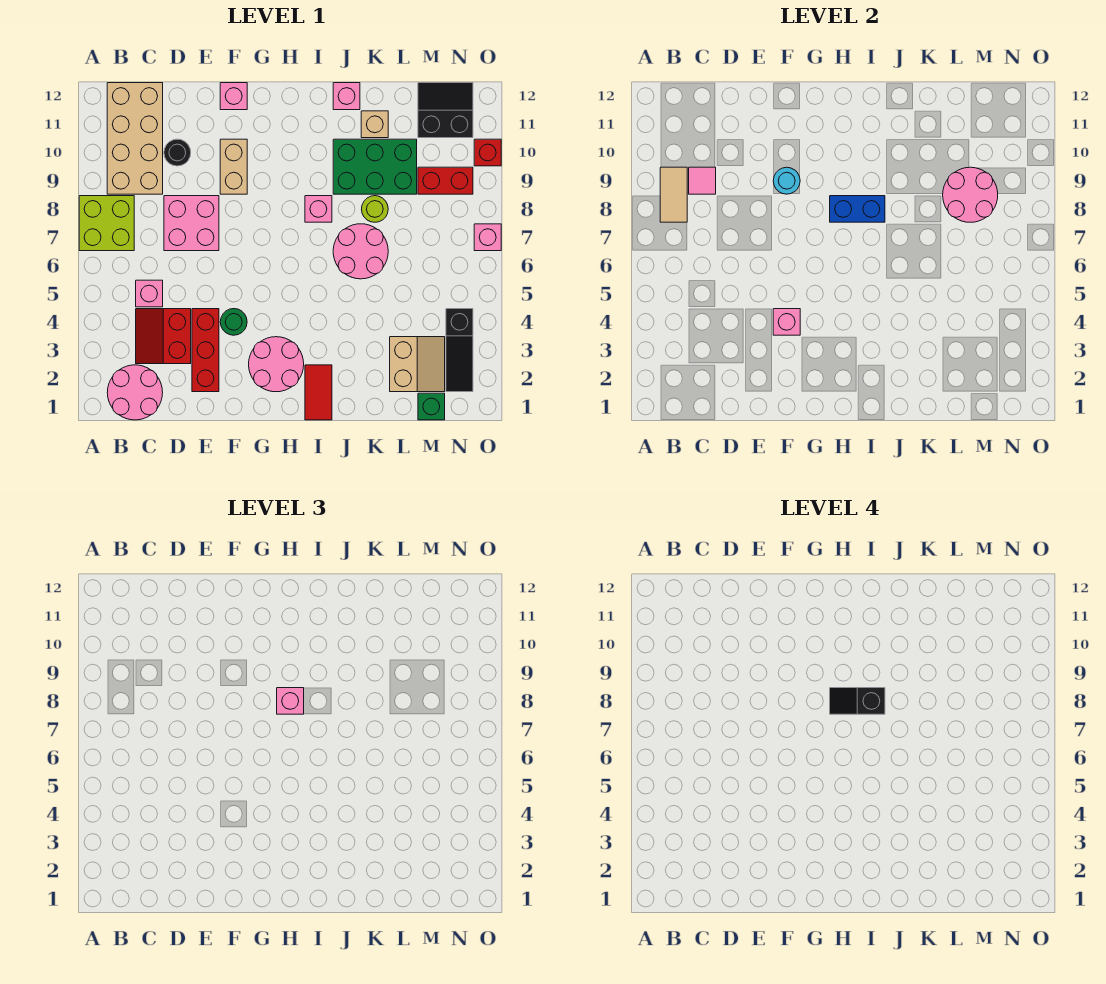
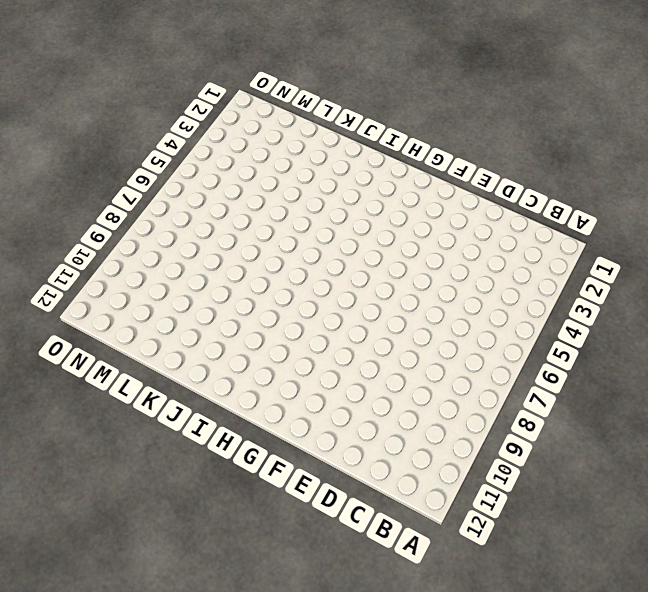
none -> lime brick A7:B8 level 1
none -> pink round brick B1:C2 level 1
none -> tan brick B9:C12 level 1
none -> red slope C3:D4 level 1 top D

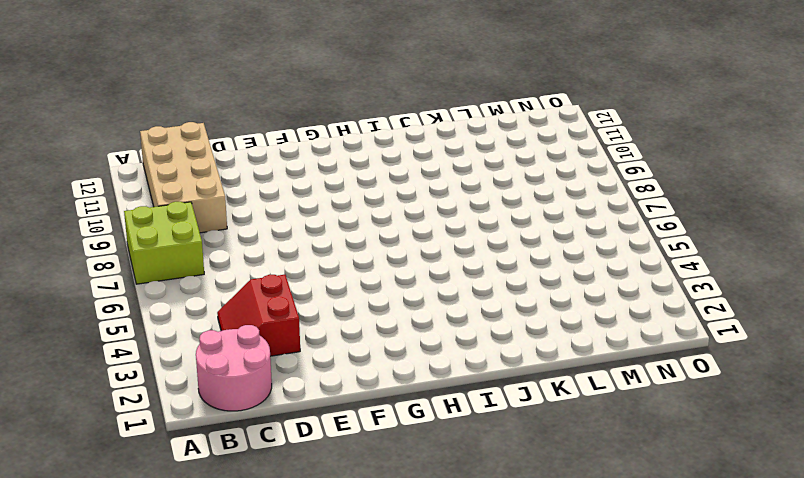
none -> pink brick C5 level 1
none -> pink brick D7:E8 level 1
none -> black round brick D10 level 1
none -> red brick E2:E4 level 1

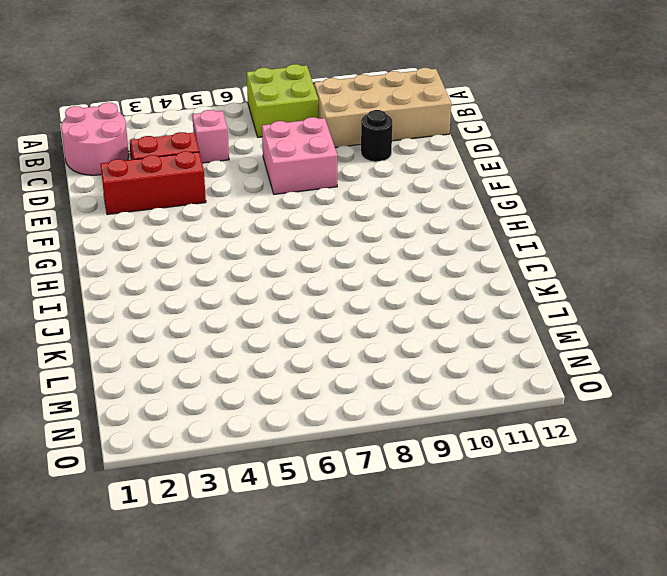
none -> green round brick F4 level 1
none -> tan brick F9:F10 level 1
none -> pink brick F12 level 1
none -> pink round brick G2:H3 level 1

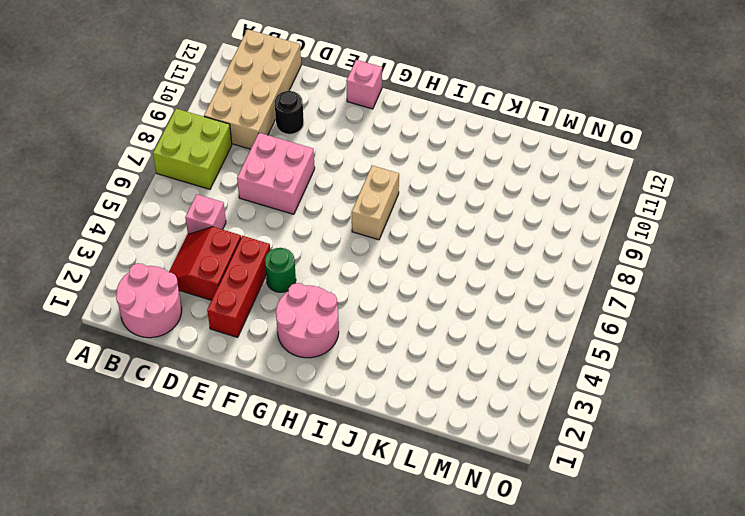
tan brick H7:H8 level 1 -> tan brick F9:F10 level 1
none -> red tile I1:I2 level 1
none -> pink brick I8 level 1
none -> pink round brick J6:K7 level 1
none -> green brick J9:L10 level 1

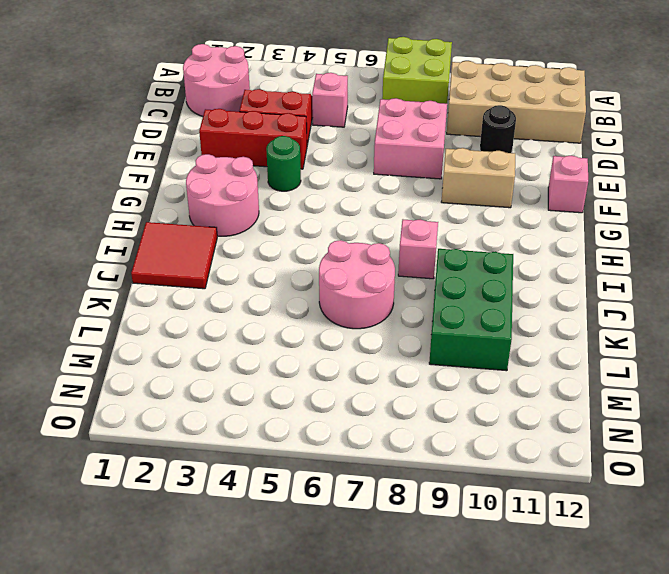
red tile I1:J2 level 1 -> red tile I1:I2 level 1
none -> pink brick J12 level 1
none -> lime round brick K8 level 1
none -> tan brick K11 level 1
none -> tan slope L2:M3 level 1 top L

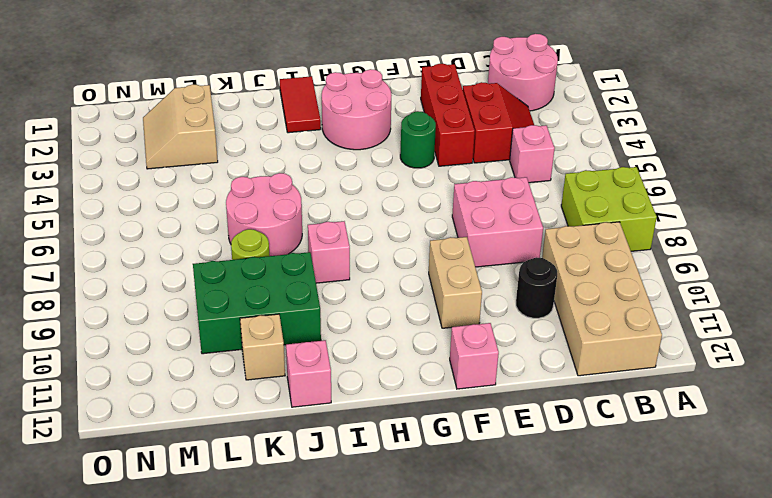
none -> green brick M1 level 1
none -> red brick M9:N9 level 1
none -> black slope M11:N12 level 1 top 11
none -> black slope N2:N4 level 1 top 4

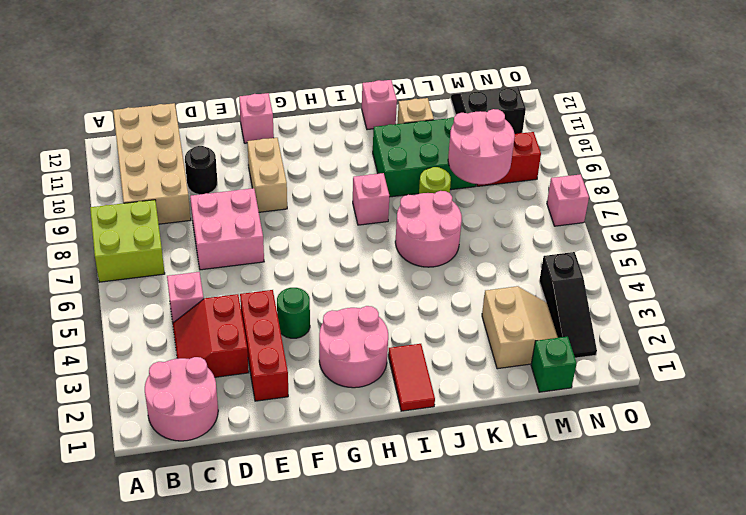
none -> red brick O10 level 1
none -> tan tile B8:B9 level 2
none -> pink tile C9 level 2
none -> pink brick F4 level 2

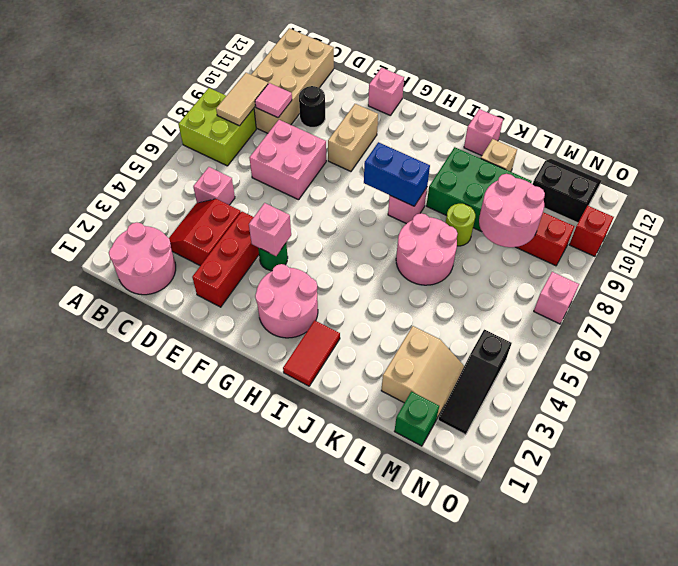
none -> cyan round brick F9 level 2
none -> pink brick H8 level 3
none -> black slope H8:I8 level 4 top I

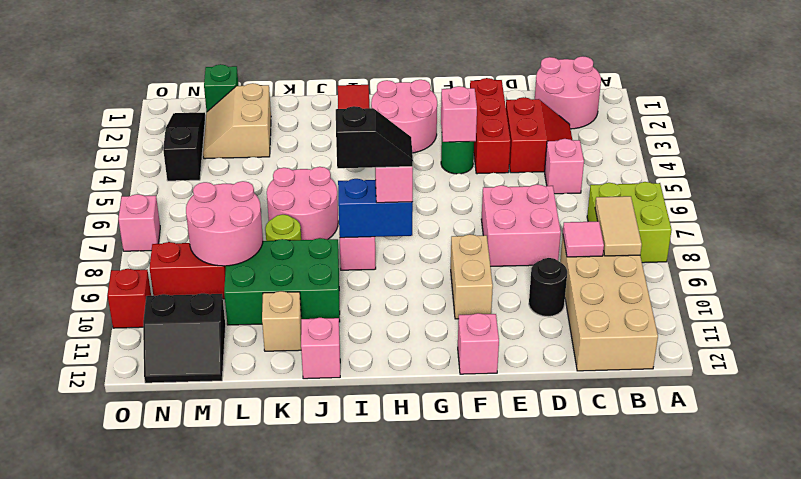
none -> cyan round brick F9 level 2

